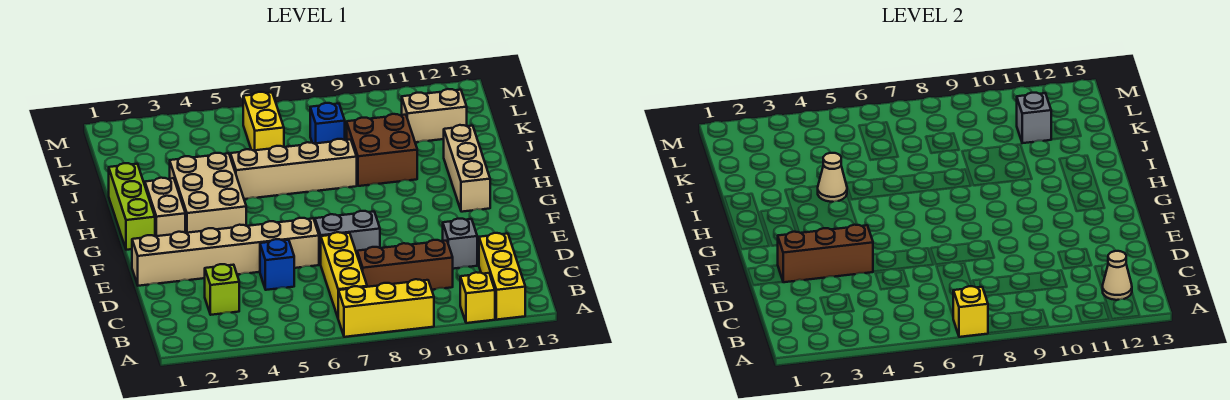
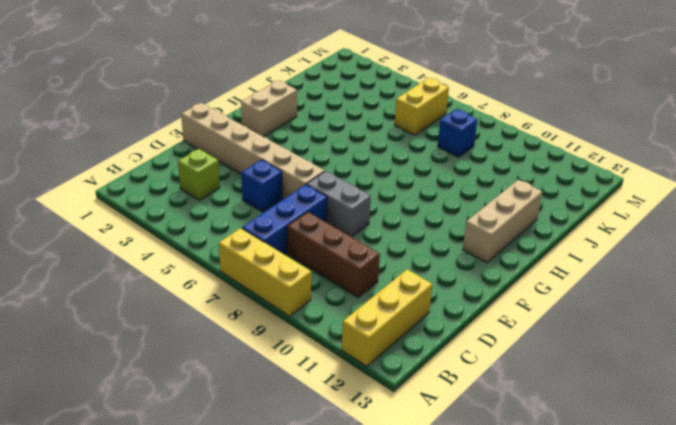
blue brick B7:D7 level 1 -> yellow brick B7:D7 level 1
none -> yellow brick A11 level 1
none -> grey brick D11 level 1
none -> lime brick G1:I1 level 1

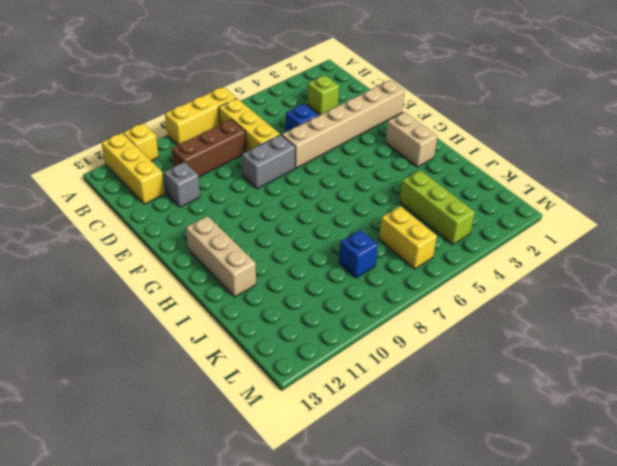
lime brick J4:L4 level 1 -> lime brick G1:I1 level 1
none -> tan brick G3:I4 level 1
none -> tan brick I5:I8 level 1
none -> brown brick I9:J10 level 1

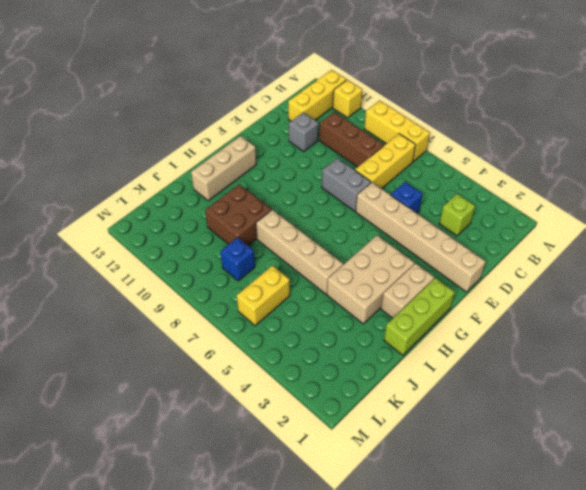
none -> tan brick K11:K12 level 1
none -> yellow brick A7 level 2
none -> tan cone B12 level 2

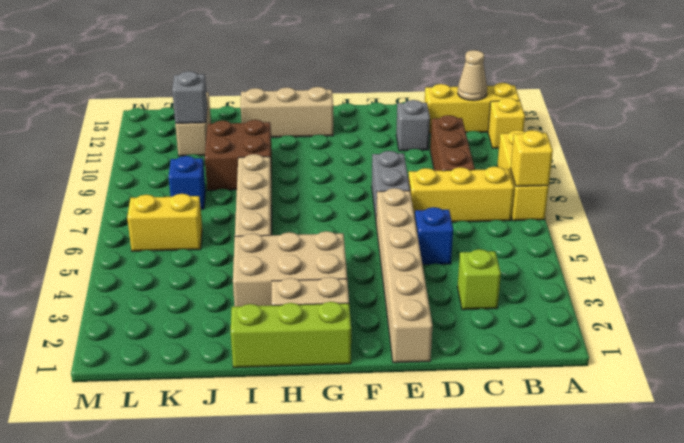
none -> brown brick E2:E4 level 2
none -> tan cone I4 level 2

